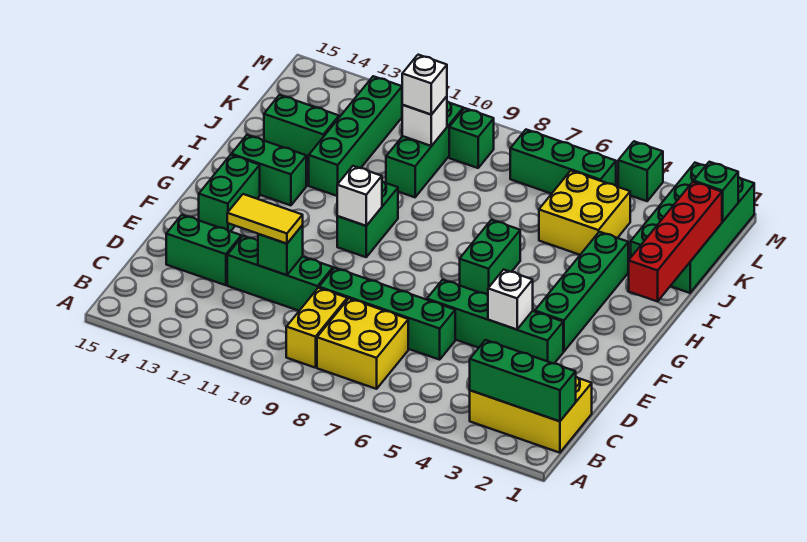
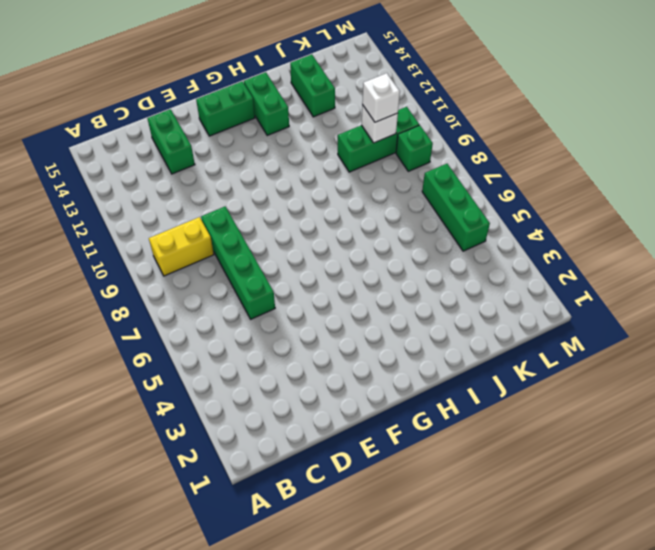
none -> yellow brick B1:C3 level 1
none -> yellow brick B7:C8 level 1
none -> green brick D10:D12 level 1

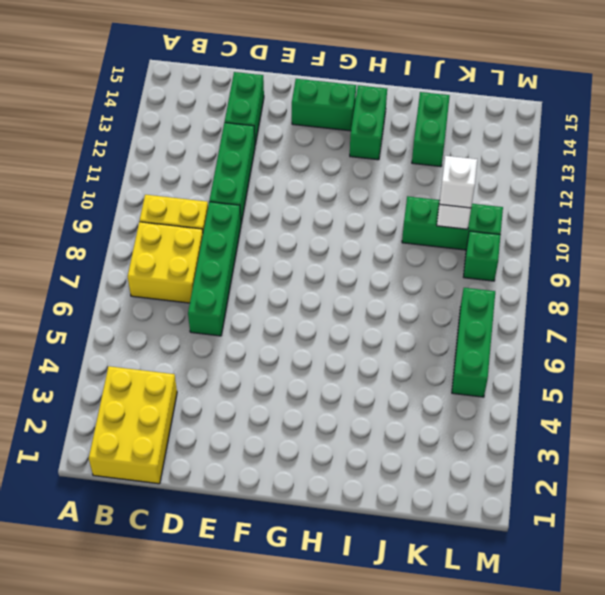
none -> green brick E3:E6 level 1
none -> green brick F3:I3 level 1
none -> green brick G6:H6 level 1

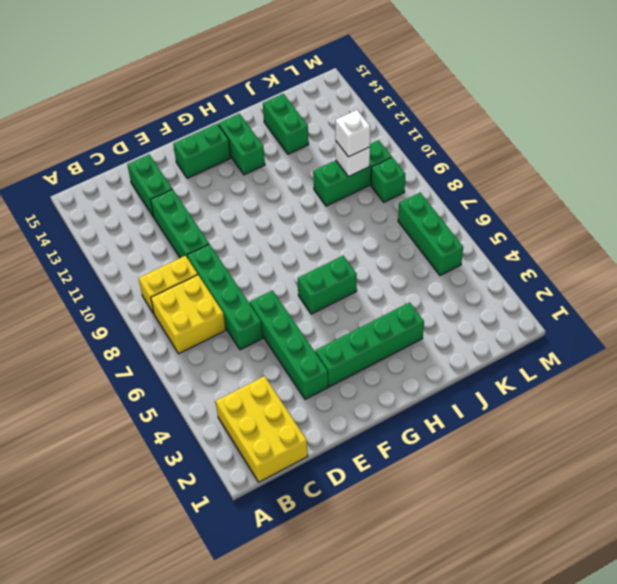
none -> green brick G10:H10 level 1
none -> green brick I12:L12 level 1
none -> green brick J1:M2 level 1

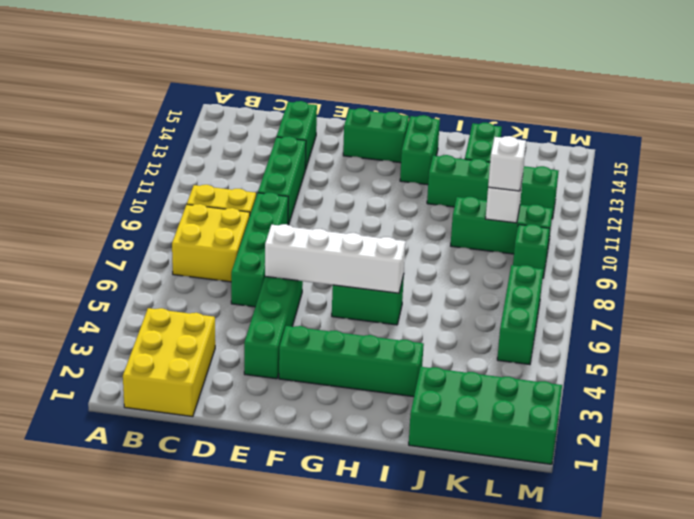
white brick E6:H6 level 2 -> none
none -> green brick G10:H10 level 1
none -> yellow brick J4:K5 level 1
none -> green brick M4 level 1

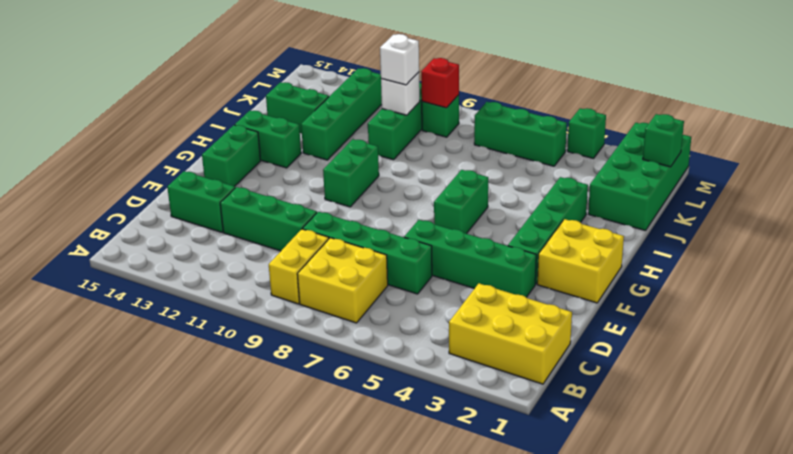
yellow brick F1:G2 level 1 -> yellow brick J4:K5 level 1
red brick L9 level 2 -> none
none -> green brick B1:B3 level 2
none -> green brick D11 level 2
none -> white brick E4 level 2

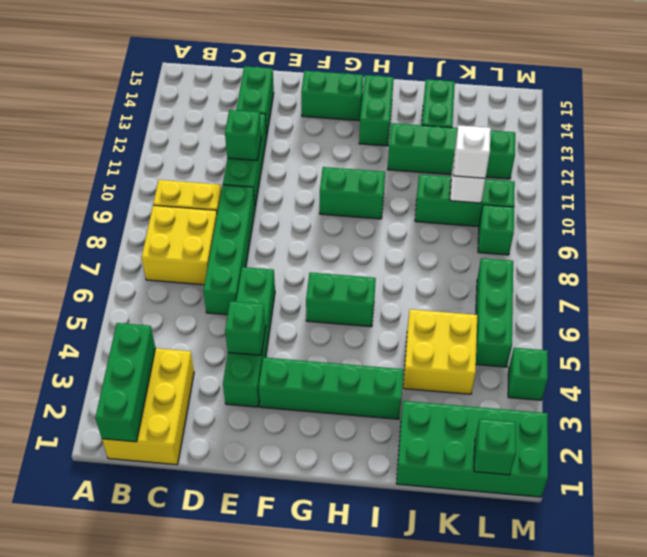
green brick E4 level 2 -> white brick E4 level 2
none -> white brick G10 level 2
none -> red brick H1:K1 level 2
none -> yellow tile D11:D12 level 3

